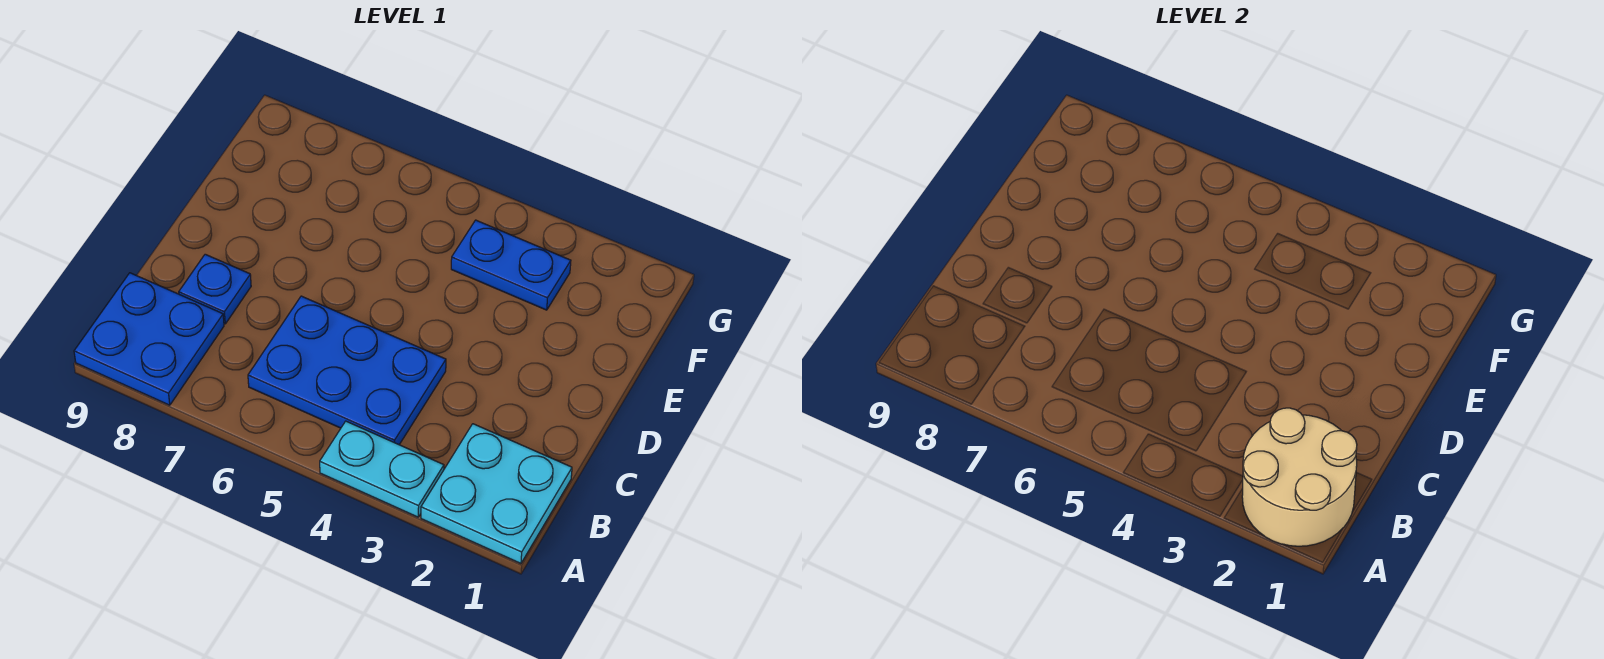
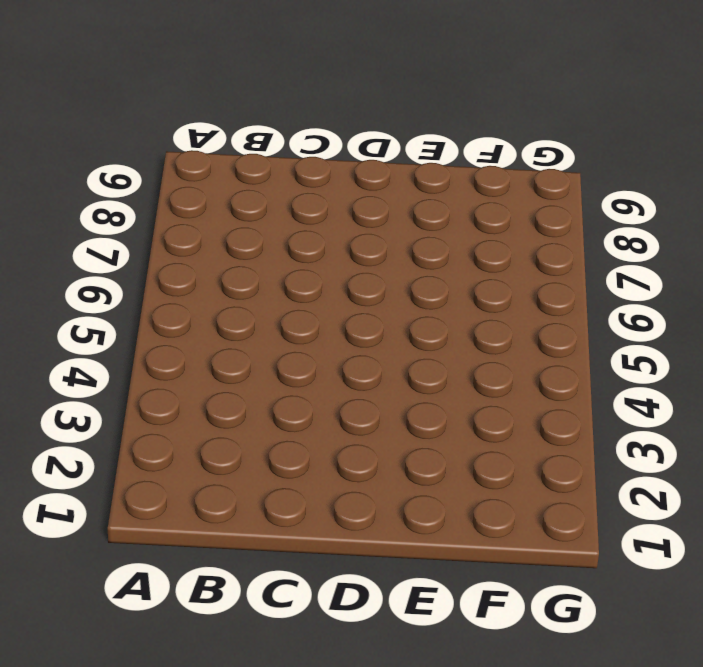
none -> cyan plate A1:B2 level 1
none -> cyan plate A3:A4 level 1

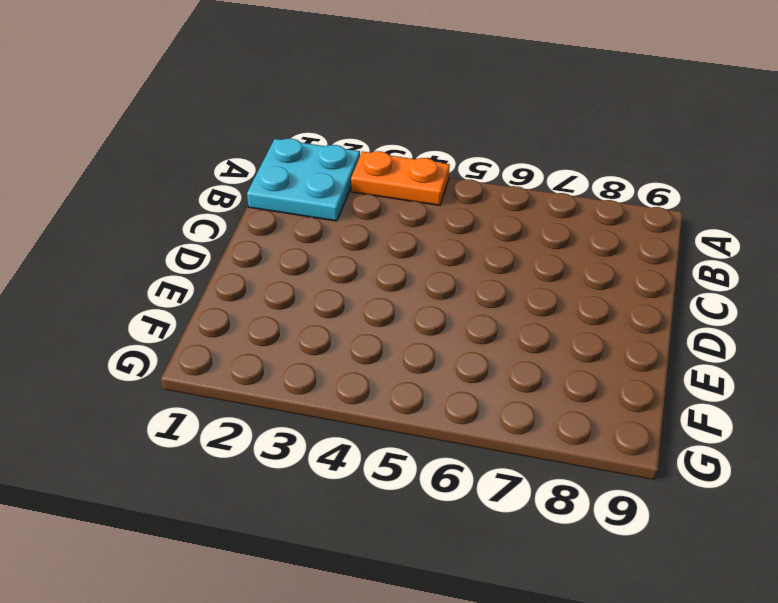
orange plate A3:A4 level 1 -> cyan plate A3:A4 level 1
none -> blue plate A8:B9 level 1
none -> blue plate B4:C6 level 1

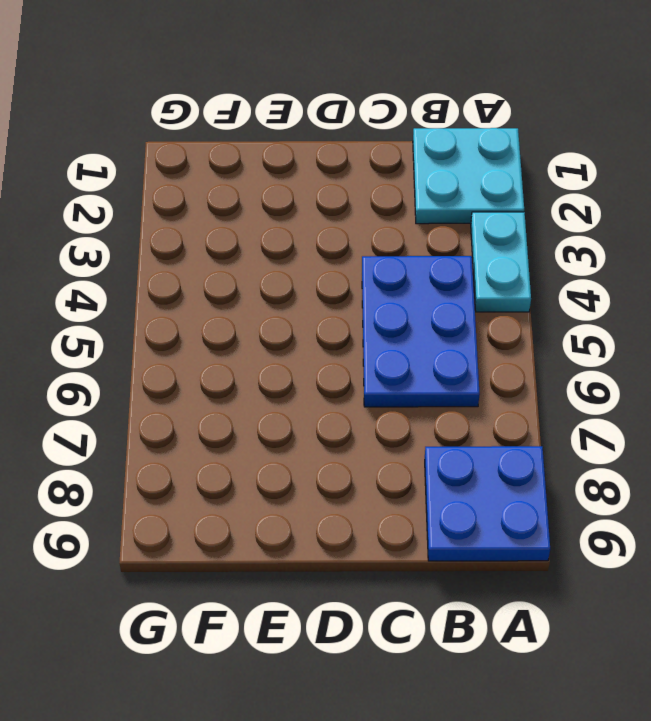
none -> blue plate C8 level 1
none -> blue plate F3:F4 level 1

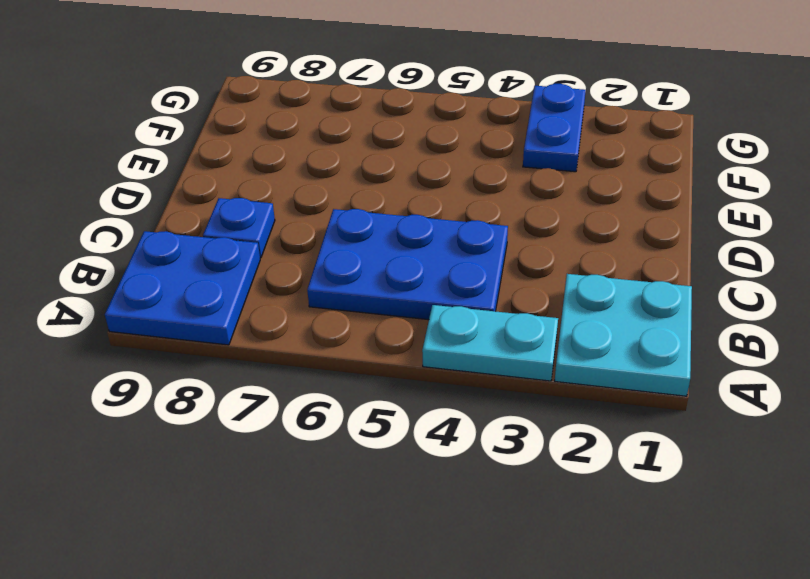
blue plate F3:G3 level 1 -> blue plate F3:F4 level 1
none -> tan round brick A1:B2 level 2

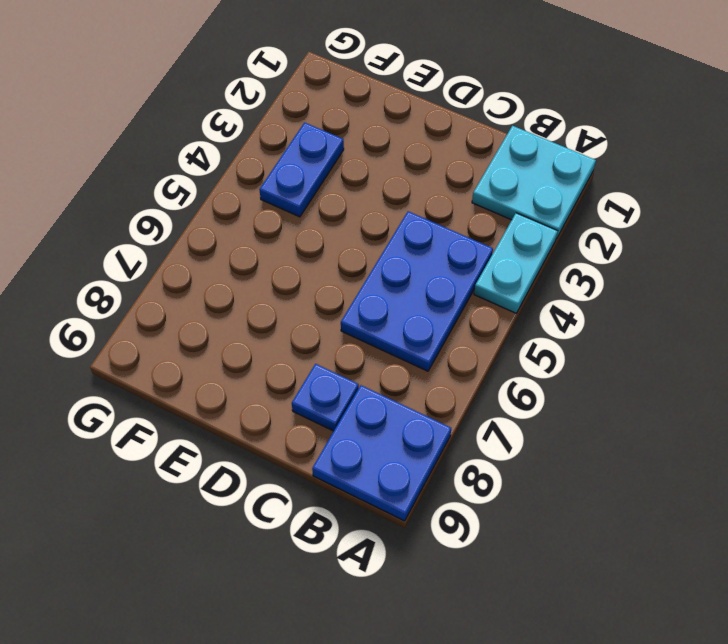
none -> tan round brick A1:B2 level 2

